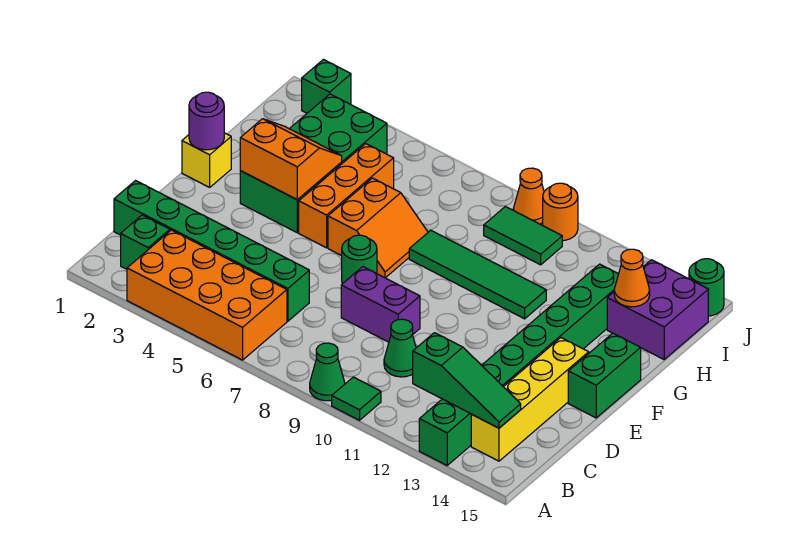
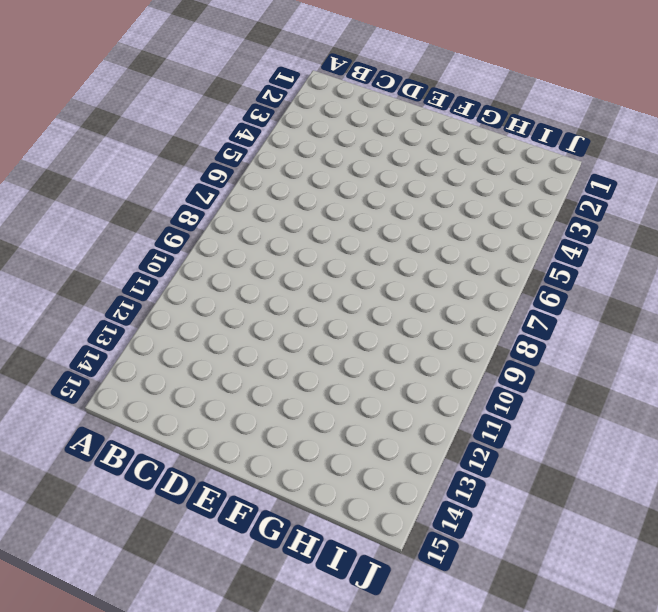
none -> orange brick A3:B6 level 1
none -> green cone A9 level 1
none -> green tile A10 level 1

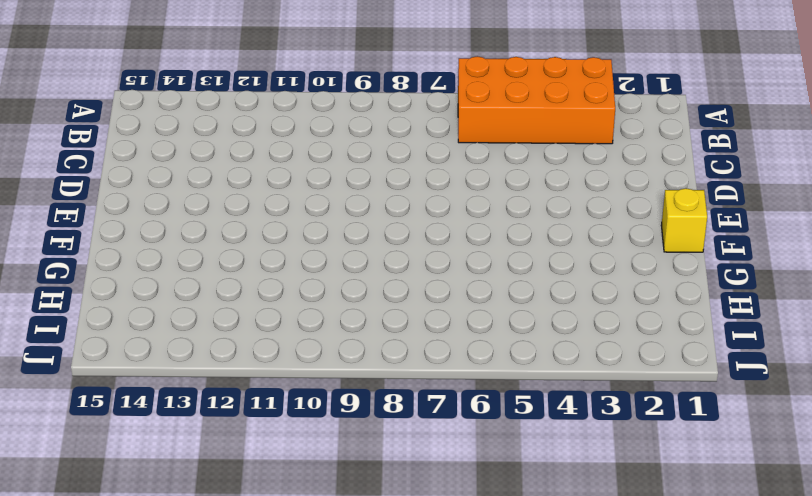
none -> green cone A9 level 1
none -> green tile A10 level 1
none -> green brick A13:H13 level 1

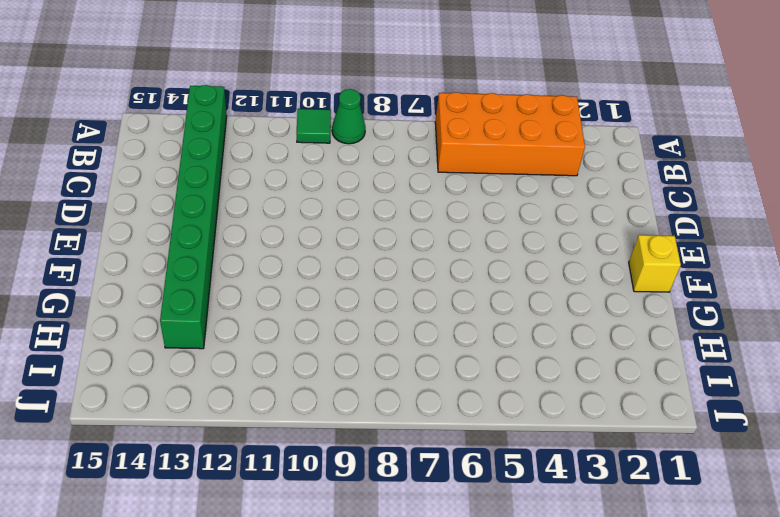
none -> green brick B2 level 1
none -> yellow brick B14:E14 level 1
none -> green brick C1:C6 level 1

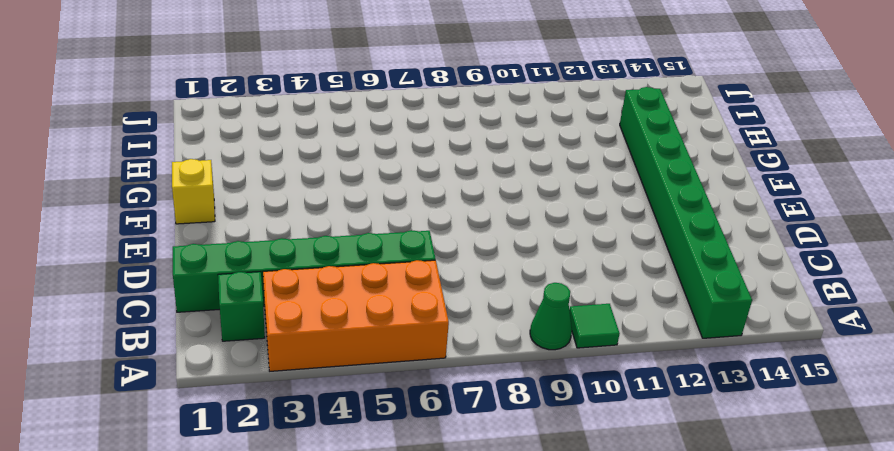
none -> yellow brick B14:E14 level 1
none -> green cone C10 level 1
none -> purple brick D8:D9 level 1

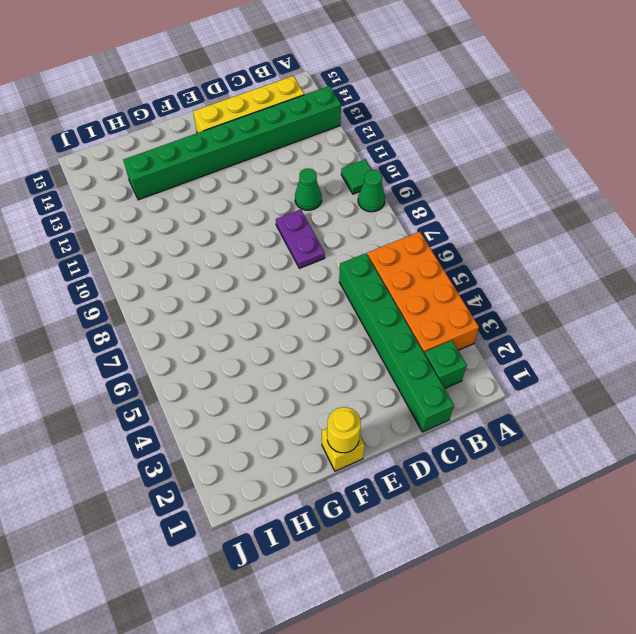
purple plate D8:D9 level 1 -> purple brick D8:D9 level 1
yellow round brick F1 level 2 -> purple round brick F1 level 2
none -> green round brick E7 level 1
none -> green brick E15:F15 level 1
none -> green brick F3:I4 level 1

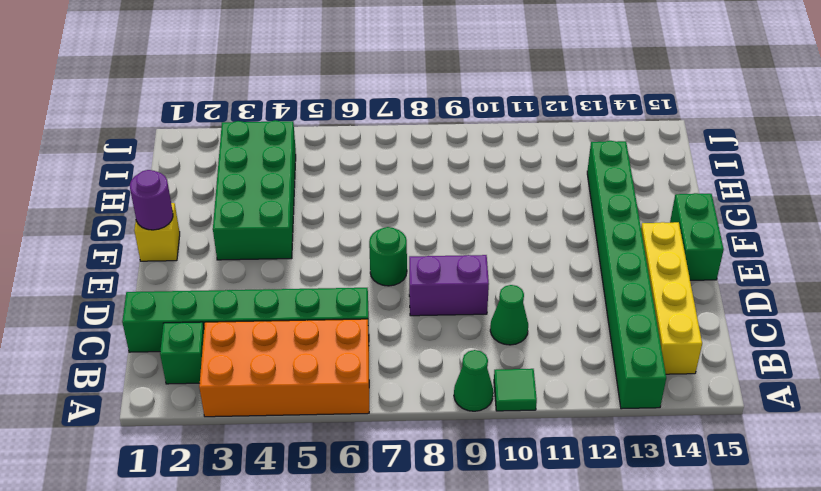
none -> orange brick F5:H5 level 1
none -> orange slope F6:G7 level 1 top 6
none -> green tile G8:G11 level 1

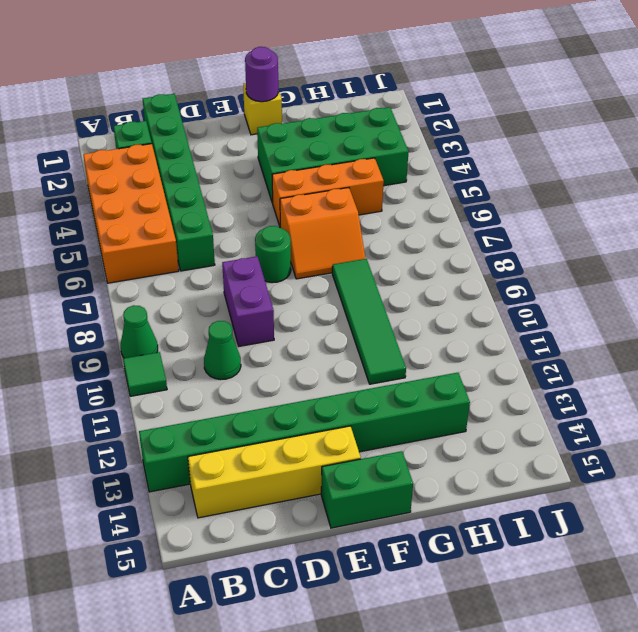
none -> purple brick H14:I15 level 1
none -> green tile I9:I10 level 1
none -> green brick J2 level 1

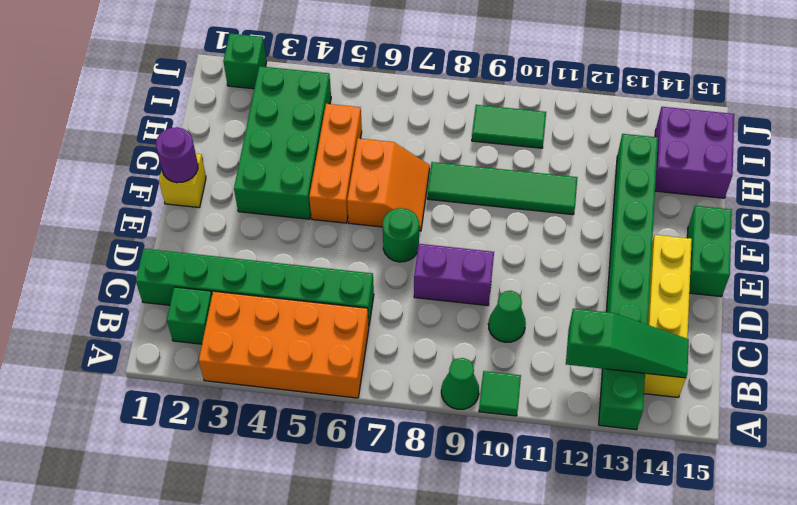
none -> orange cone J9 level 1
none -> orange round brick J10 level 1
none -> green round brick J15 level 1

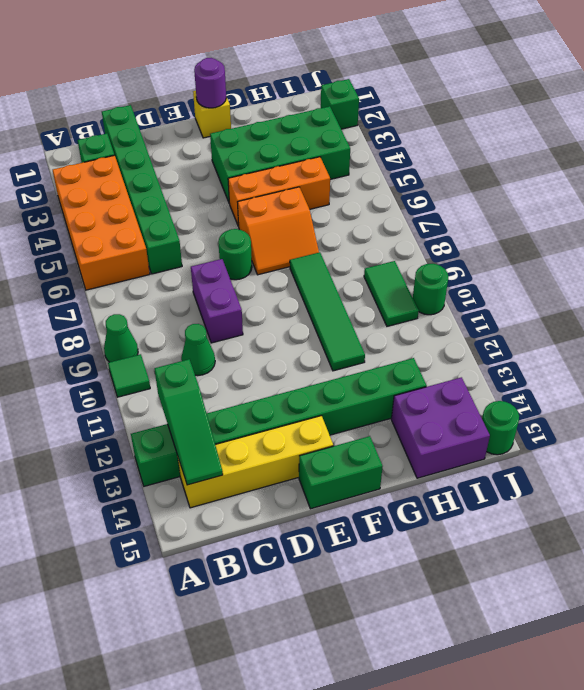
green round brick J10 level 1 -> orange round brick J10 level 1
none -> orange cone J9 level 1
none -> orange slope F3:G4 level 2 top F
none -> orange cone H14 level 2

